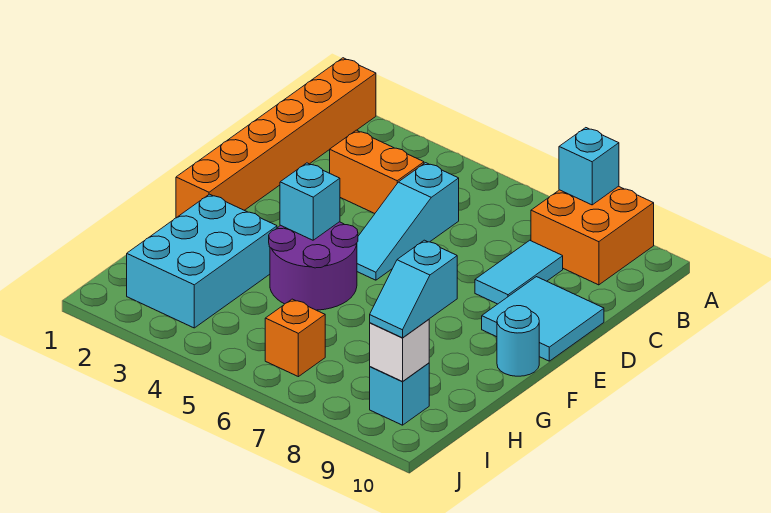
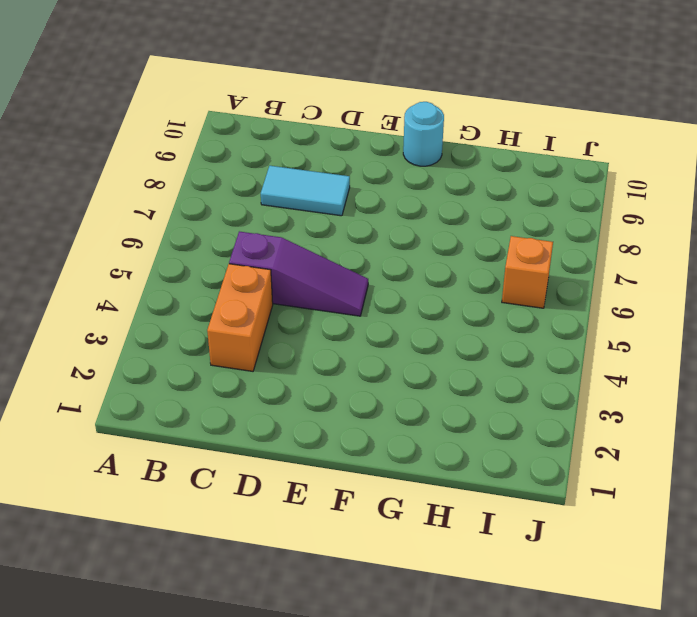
purple slope C5:E5 level 1 top C -> cyan slope C5:E5 level 1 top C
none -> orange brick A1:F1 level 1
none -> orange brick A8:B9 level 1
none -> cyan tile D9:E10 level 1

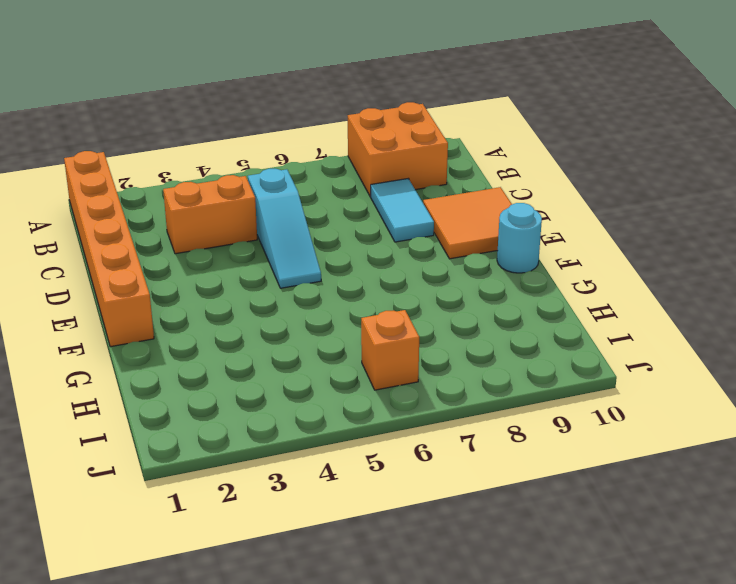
orange tile D9:E10 level 1 -> cyan tile D9:E10 level 1
none -> purple round brick F4:G5 level 1
none -> cyan brick G2:I3 level 1
none -> cyan brick I9 level 1

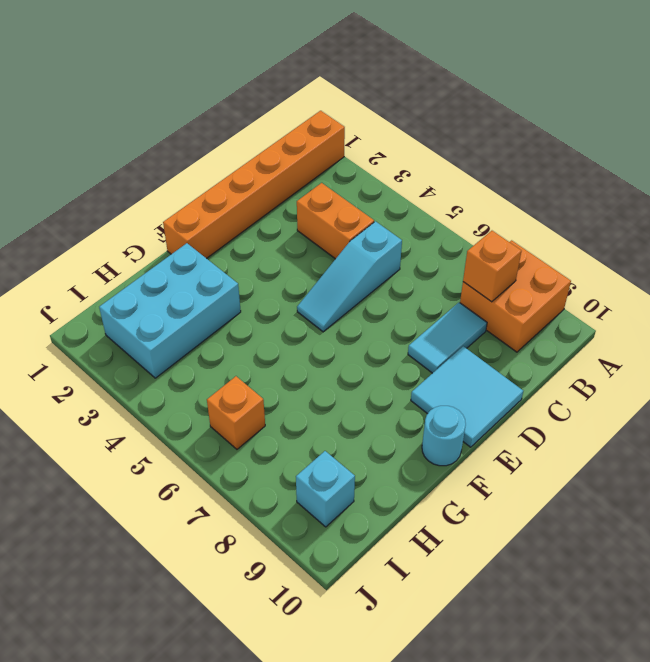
orange brick B8 level 2 -> none
none -> purple round brick F4:G5 level 1
none -> cyan brick A8 level 2
none -> cyan brick F4 level 2

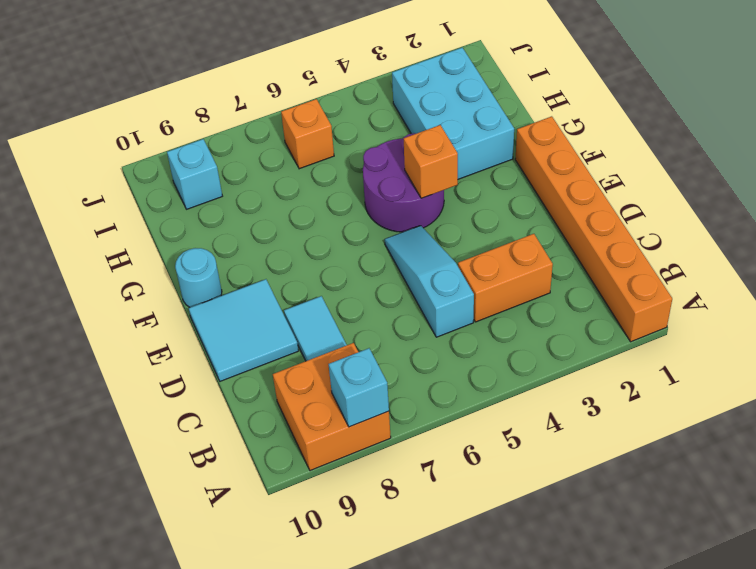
orange brick F4 level 2 -> cyan brick F4 level 2
none -> white brick I9 level 2
none -> cyan slope H9:I9 level 3 top H

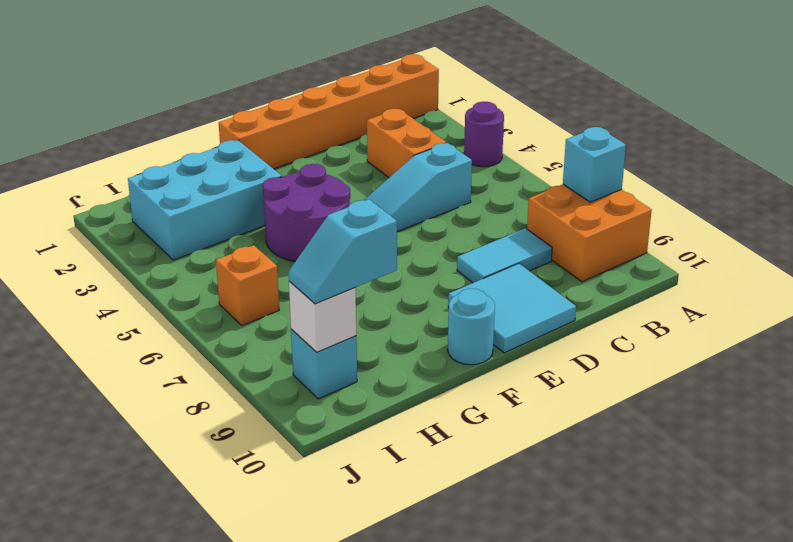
purple round brick A4 level 1 -> none
none -> cyan brick F4 level 2

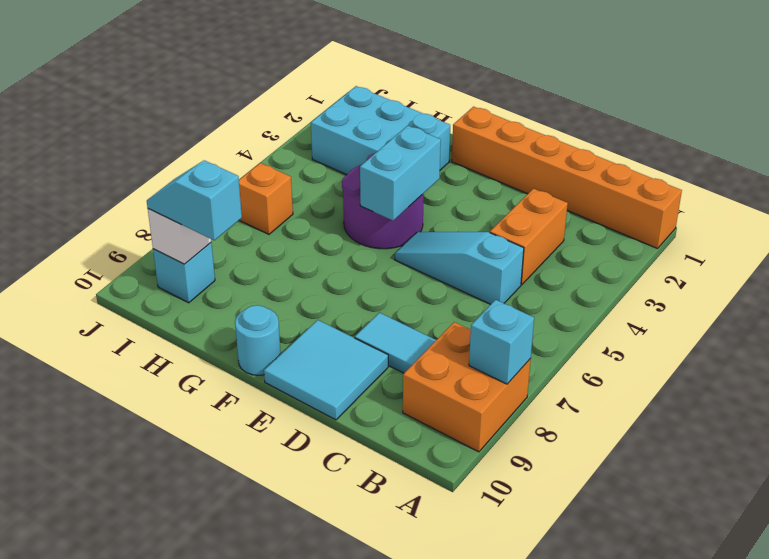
cyan brick F4:F5 level 2 -> cyan brick F4 level 2

